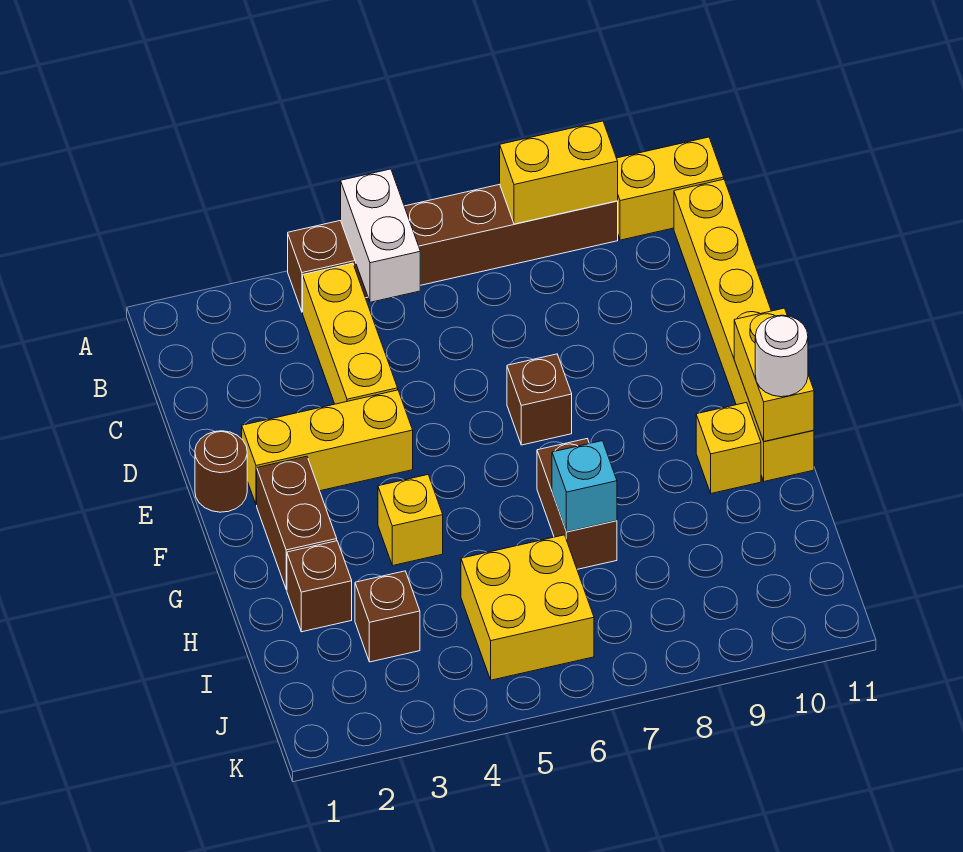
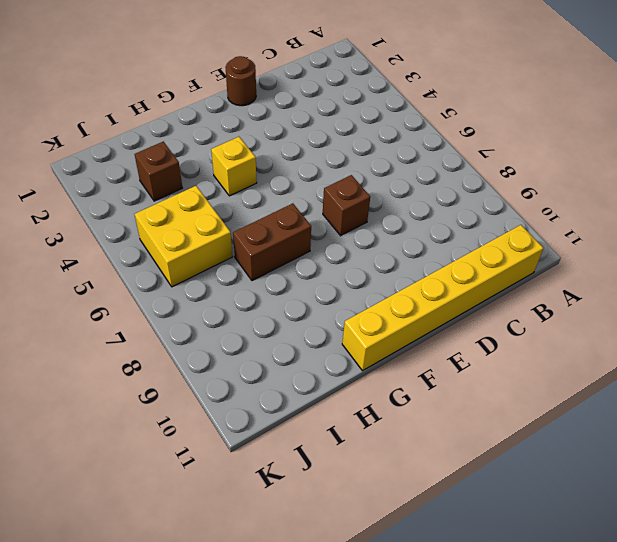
none -> brown brick A4:A9 level 1
none -> yellow brick A10:A11 level 1
none -> yellow brick B4:D4 level 1

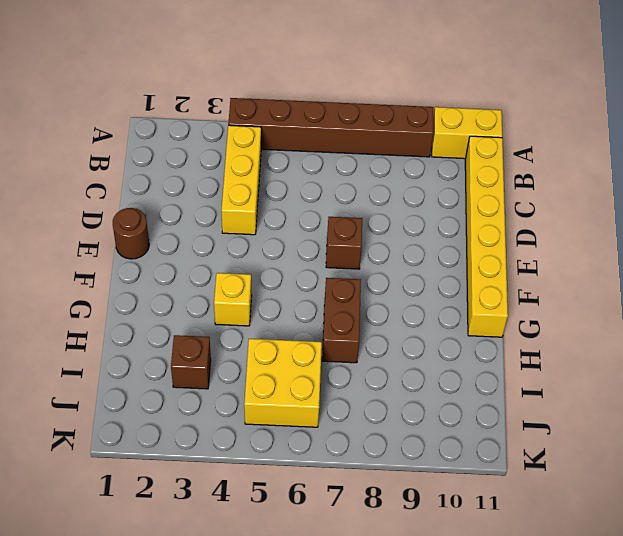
none -> yellow brick E2:E4 level 1
none -> brown brick F2:G2 level 1
none -> yellow brick G10 level 1

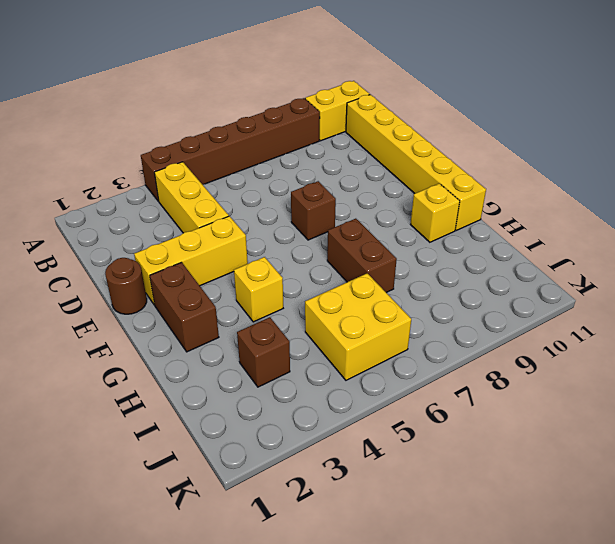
none -> brown brick H2 level 1
none -> white brick A5:B5 level 2
none -> yellow brick A8:A9 level 2

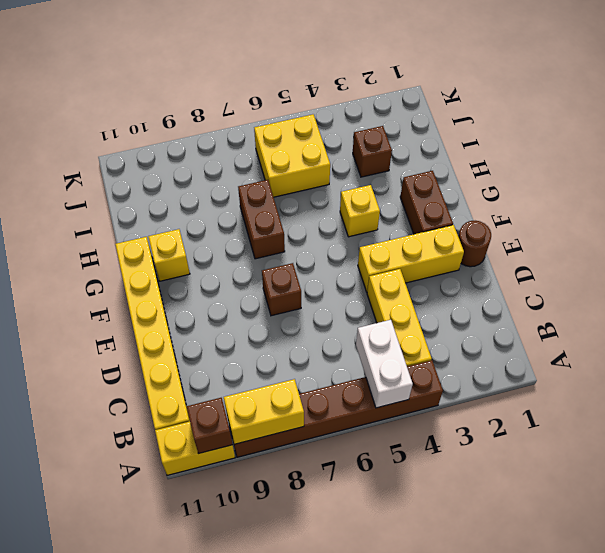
brown brick A10 level 2 -> brown brick H2 level 1
none -> yellow brick F11:G11 level 2
none -> cyan brick H7 level 2
none -> white round brick G11 level 3

